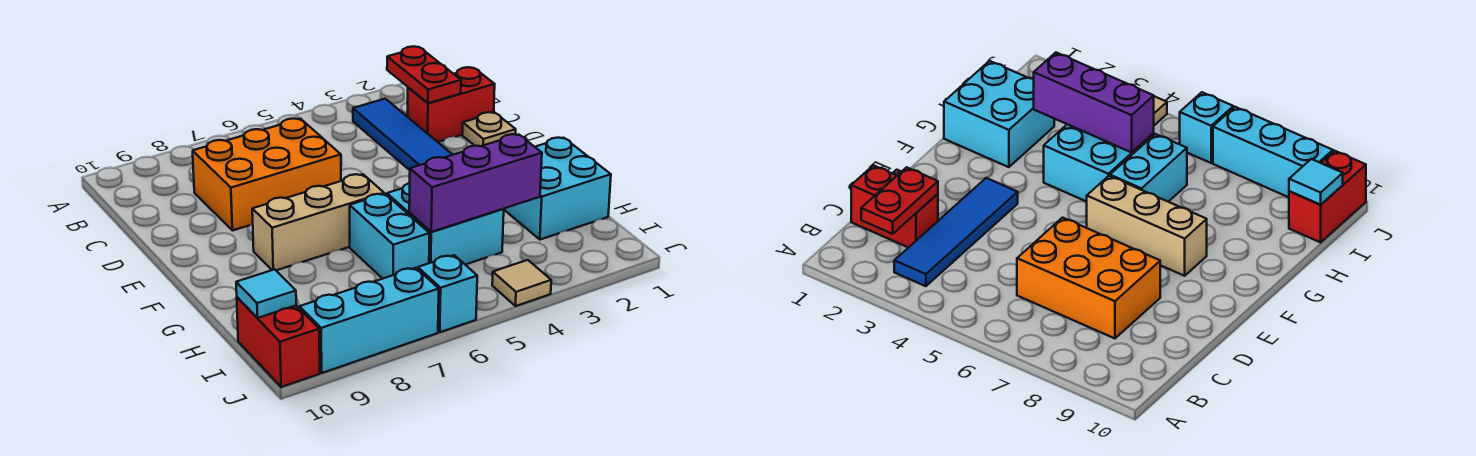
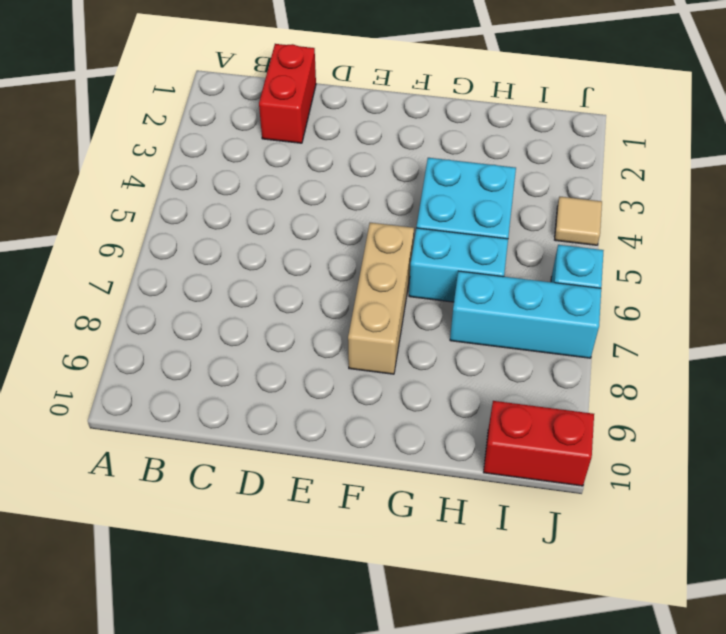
cyan brick H7:J7 level 1 -> cyan brick J7:J9 level 1
none -> blue tile B3:E3 level 1
none -> orange brick C6:D8 level 1
none -> tan plate D1 level 1

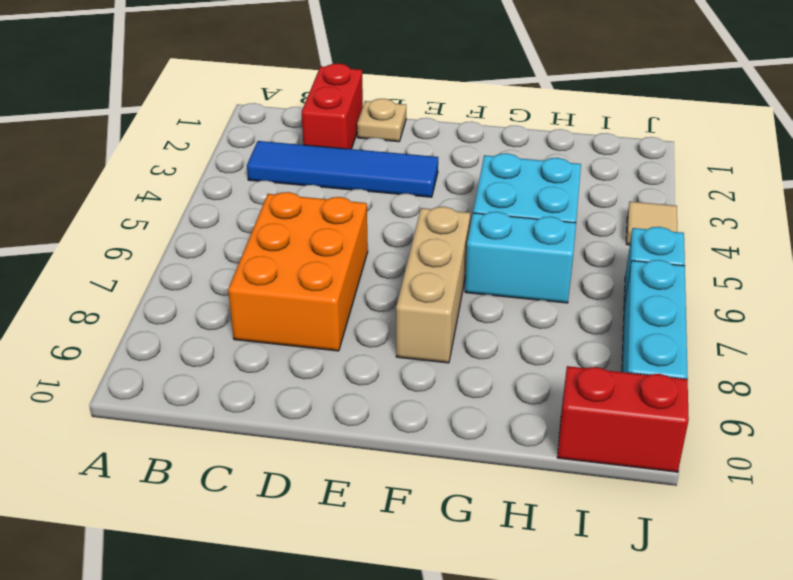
none -> cyan brick G1:H2 level 1
none -> red plate B2:C2 level 2
none -> purple brick H3:H5 level 2

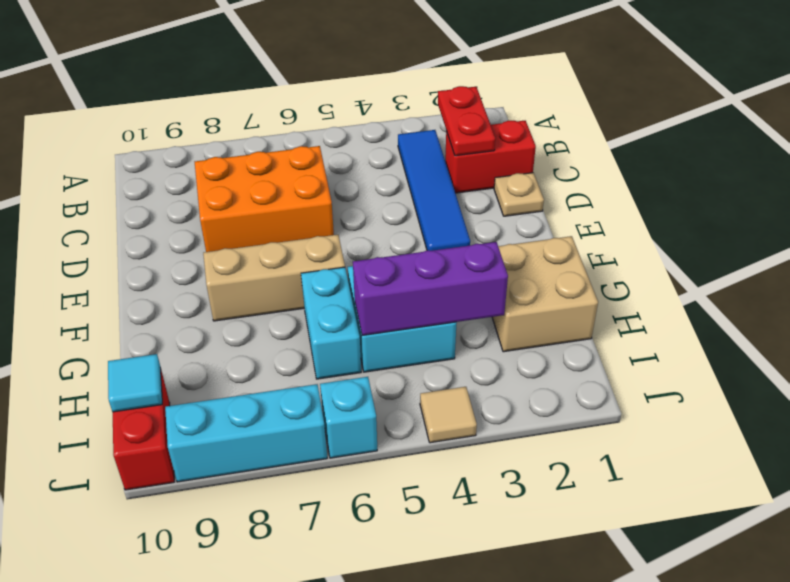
tan brick G1:H2 level 1 -> cyan brick G1:H2 level 1

